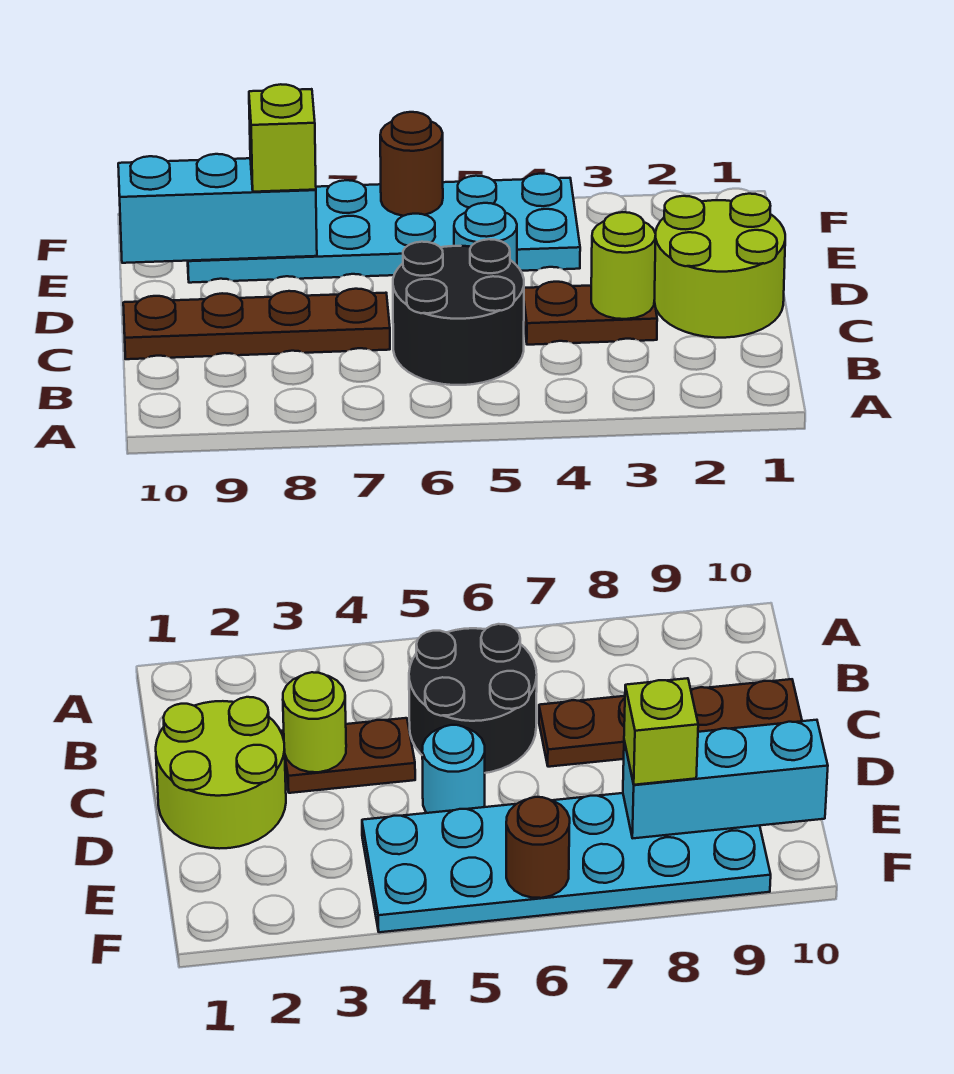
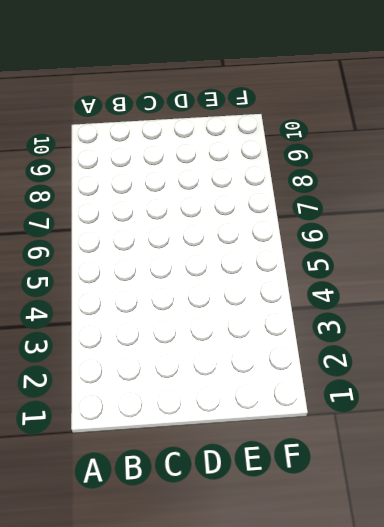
none -> black round brick B5:C6 level 1
none -> lime round brick C1:D2 level 1

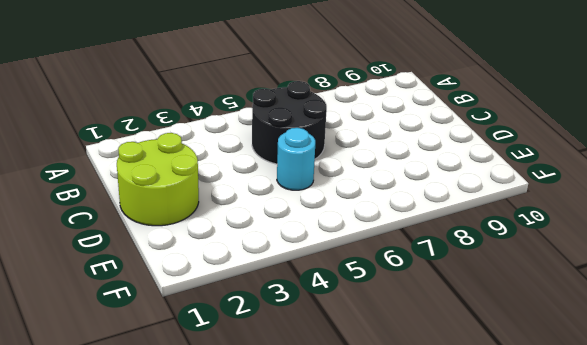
none -> brown plate C3:C4 level 1
none -> brown plate C7:C10 level 1

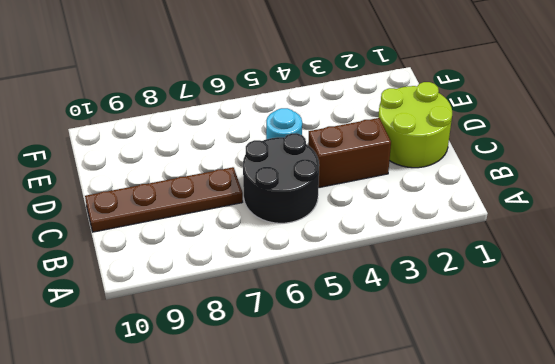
brown brick C3:C4 level 1 -> brown plate C3:C4 level 1
none -> cyan plate E4:F9 level 1
none -> lime round brick C3 level 2

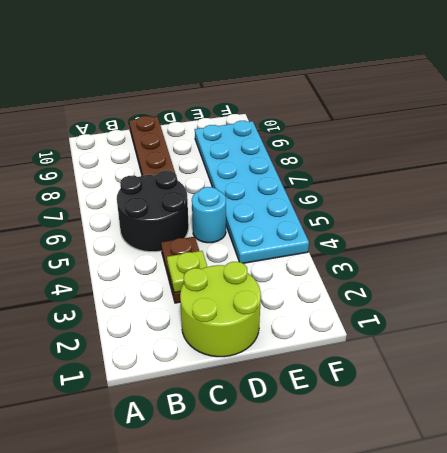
lime plate C3 level 2 -> lime round brick C3 level 2
none -> cyan brick E8:E10 level 2
none -> brown round brick F6 level 2

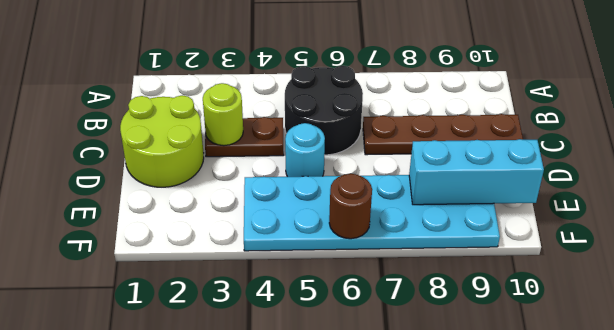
none -> lime brick E8 level 3

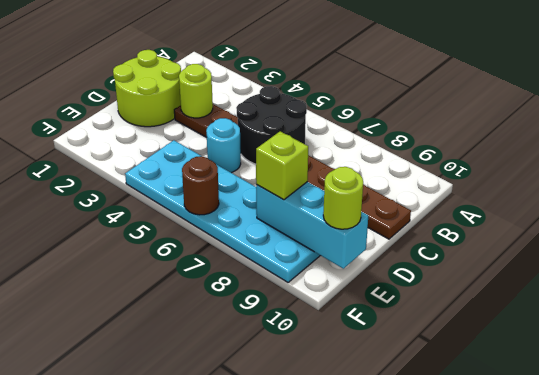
lime round brick E10 level 3 -> none

